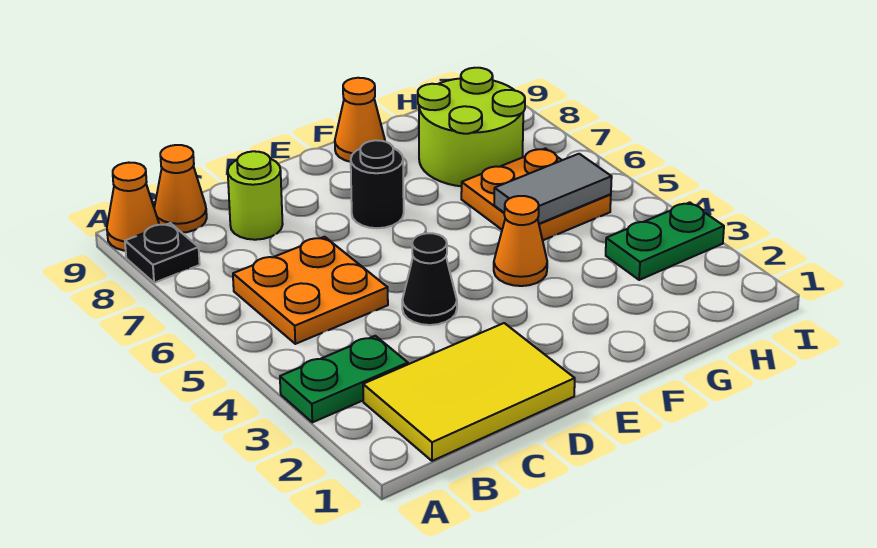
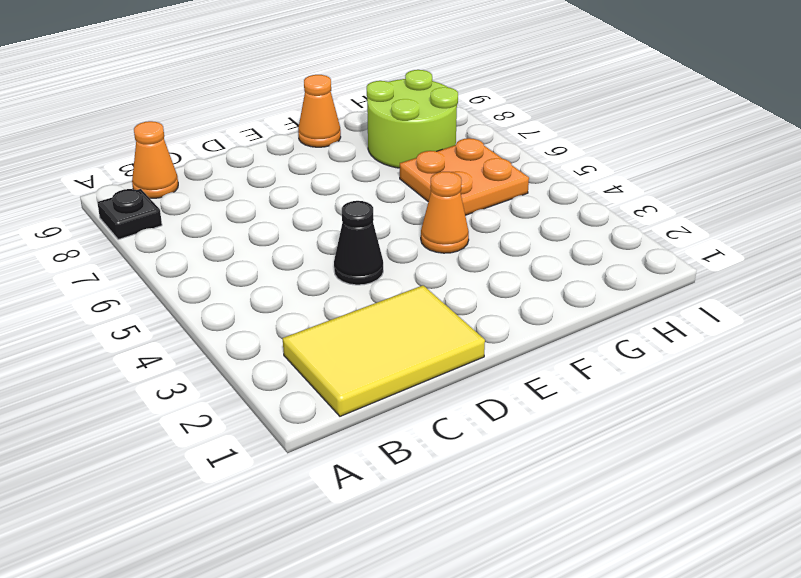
none -> green plate A3:B3 level 1
none -> orange cone A9 level 1
none -> orange plate B5:C6 level 1

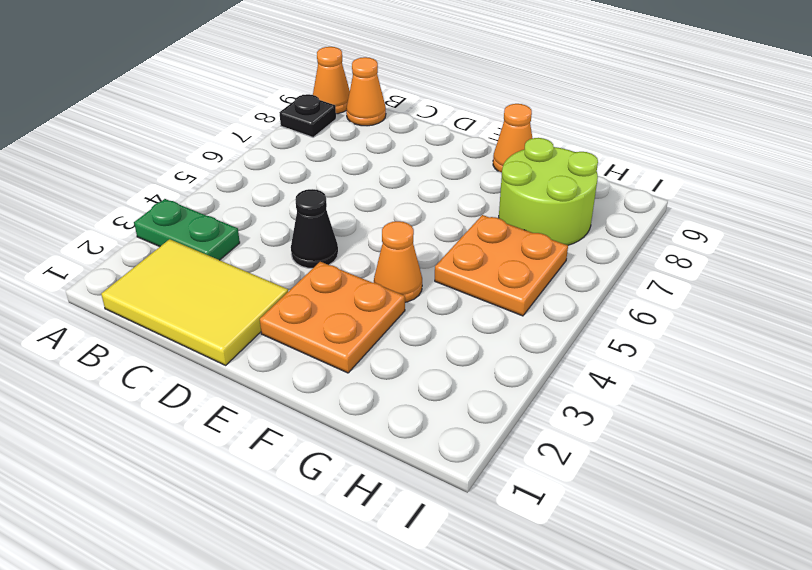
orange plate E2:F3 level 1 -> orange plate B5:C6 level 1
none -> lime round brick C8 level 1
none -> black round brick E7 level 1
none -> green plate H3:I3 level 1

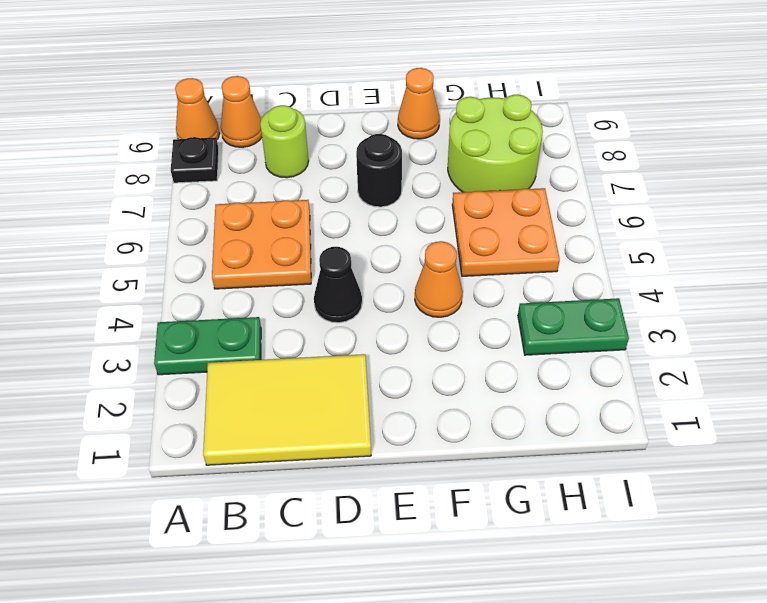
none -> grey tile G5:H5 level 2

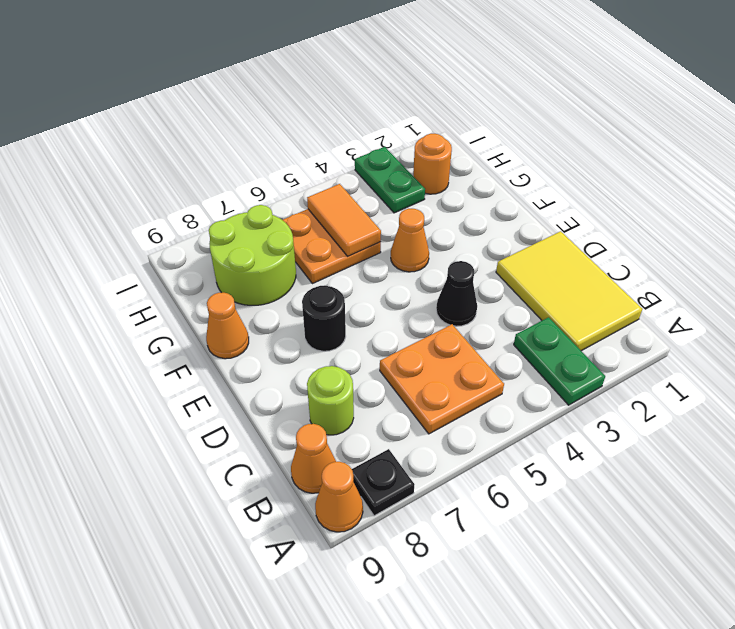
orange tile G5:H5 level 2 -> grey tile G5:H5 level 2
orange round brick H2 level 1 -> none

